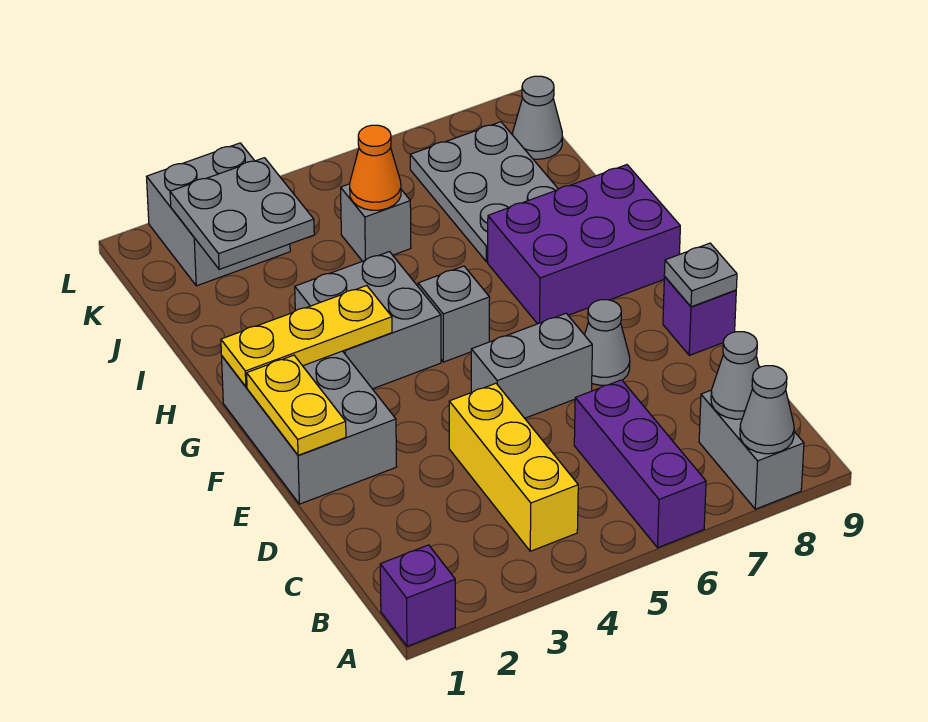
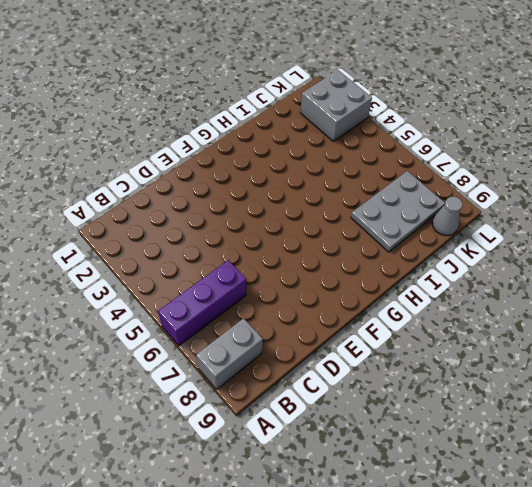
none -> purple brick A1 level 1
none -> yellow brick B4:D4 level 1
none -> grey brick E1:G2 level 1

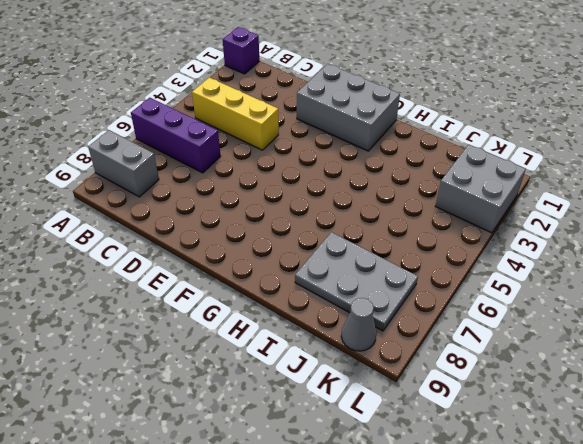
none -> grey brick E5:E6 level 1
none -> grey cone E7 level 1
none -> purple brick E9 level 1

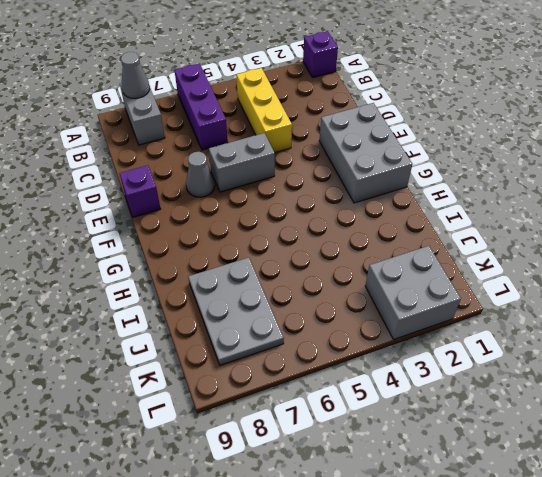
none -> grey brick G3:H4 level 1
none -> grey brick G5 level 1
none -> purple brick G7:H9 level 1

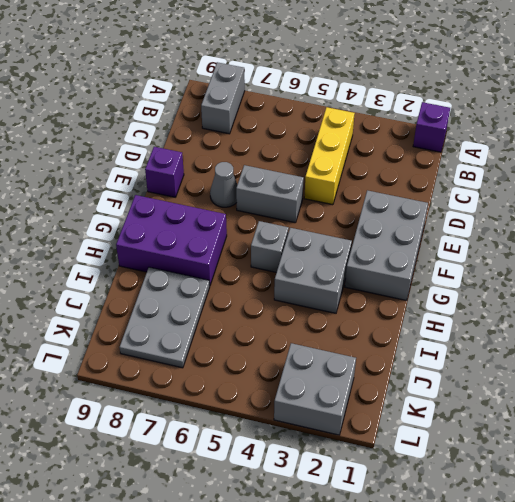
none -> purple brick A6:C6 level 1
none -> grey brick J5 level 1
none -> grey cone K9 level 1

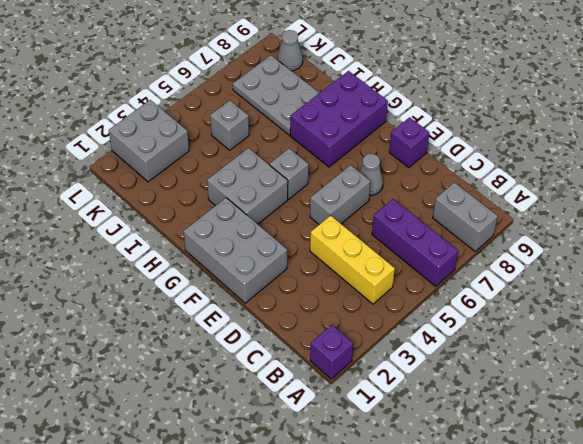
none -> grey cone A8 level 2
none -> grey cone B8 level 2
none -> yellow plate E1:F1 level 2

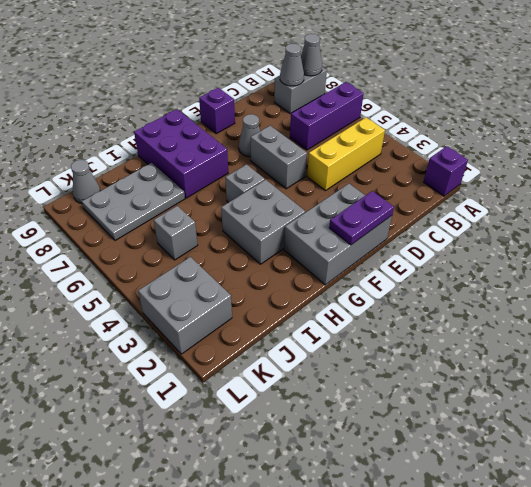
purple plate E1:F1 level 2 -> yellow plate E1:F1 level 2
none -> grey plate E9 level 2
none -> yellow plate G1:G3 level 2
none -> grey plate J2:K3 level 2

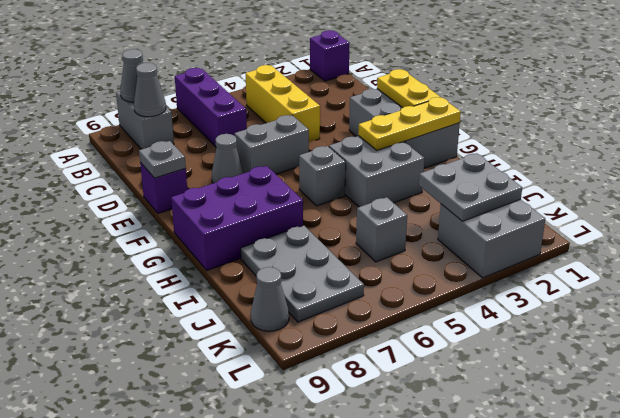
none -> orange cone J5 level 2

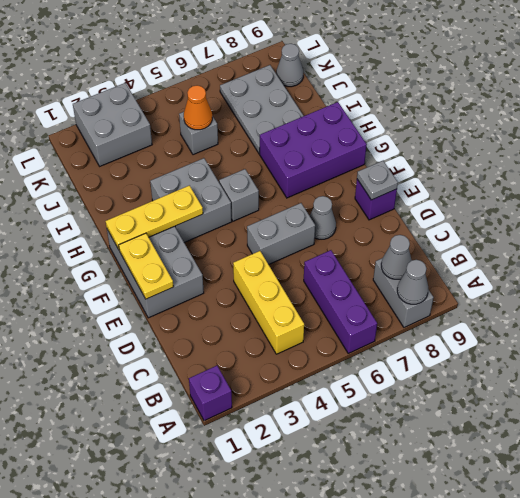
none -> grey plate J2:K3 level 2

